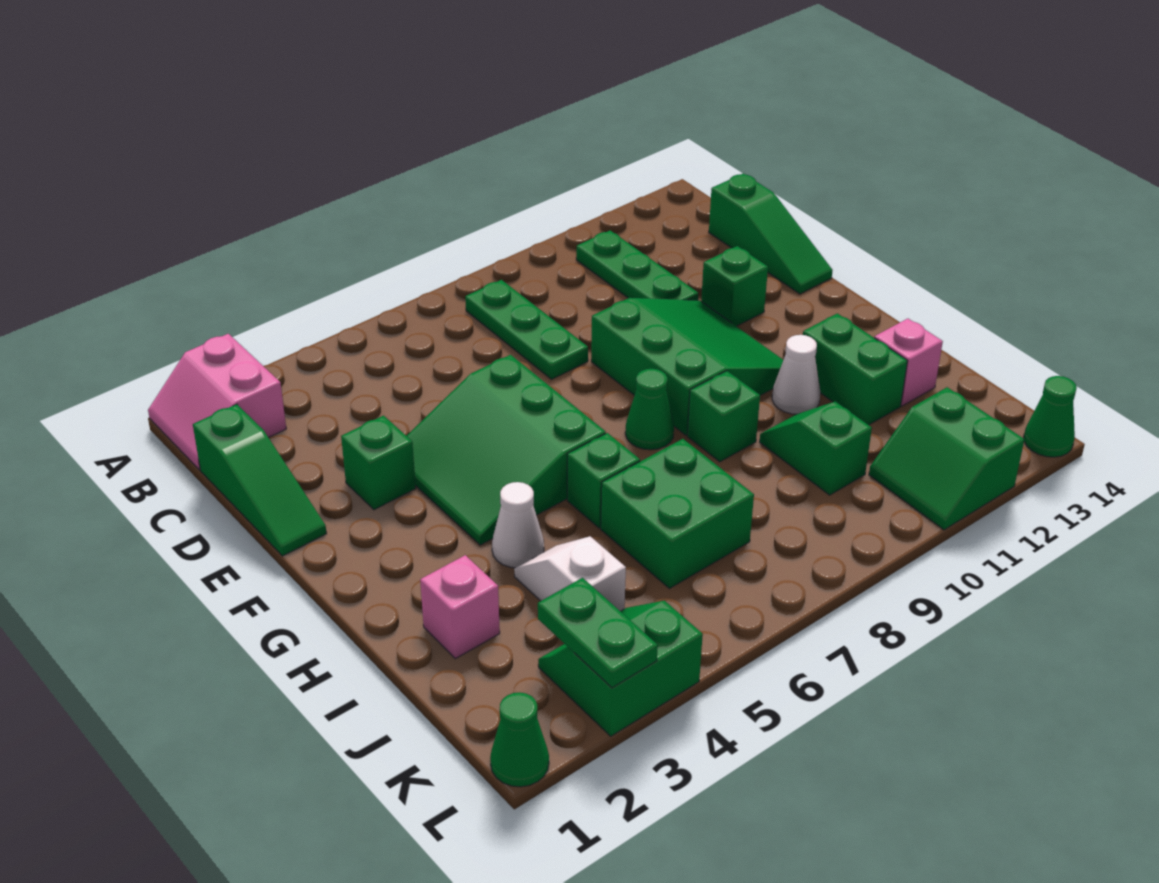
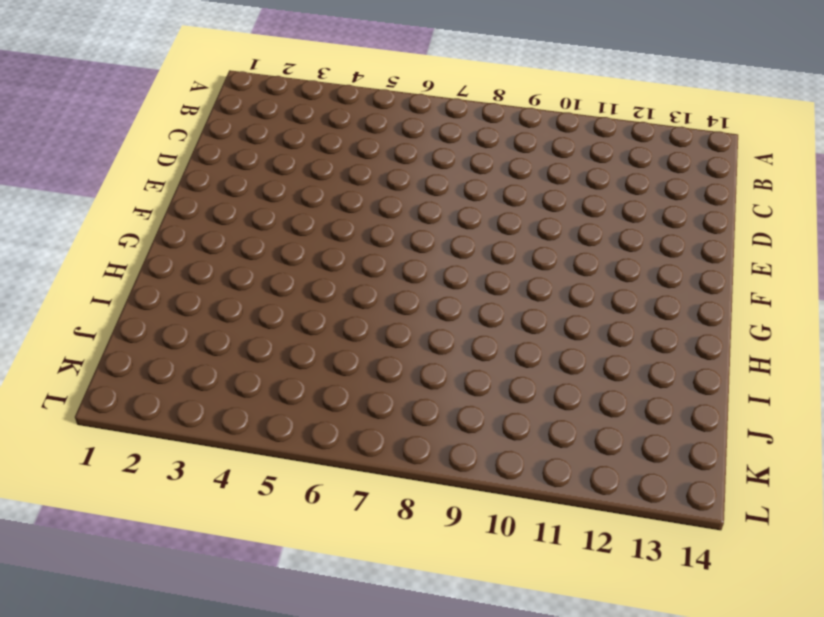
none -> pink slope A1:B2 level 1 top 2
none -> green plate B8:D8 level 1
none -> green plate B11:D11 level 1

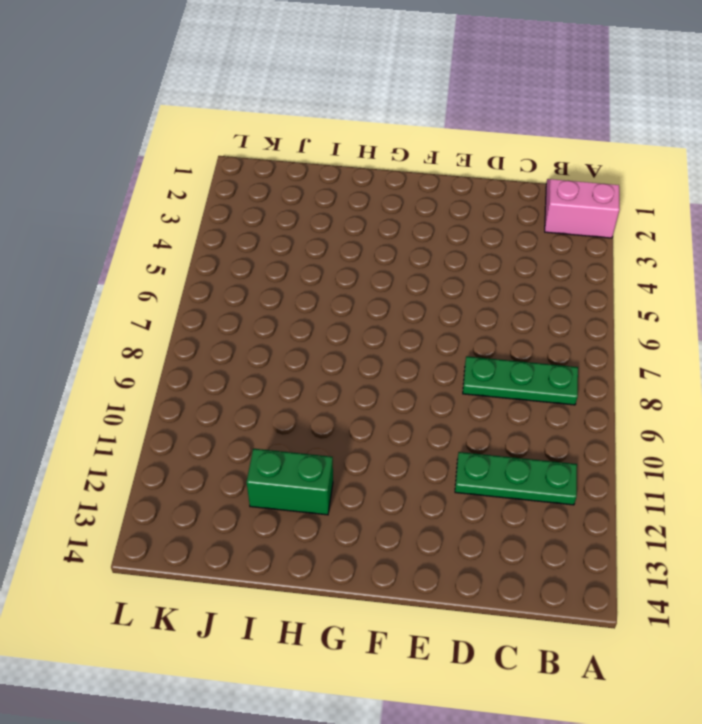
none -> green slope C1:E1 level 1 top C
none -> green slope C14:E14 level 1 top C
none -> green brick E3 level 1

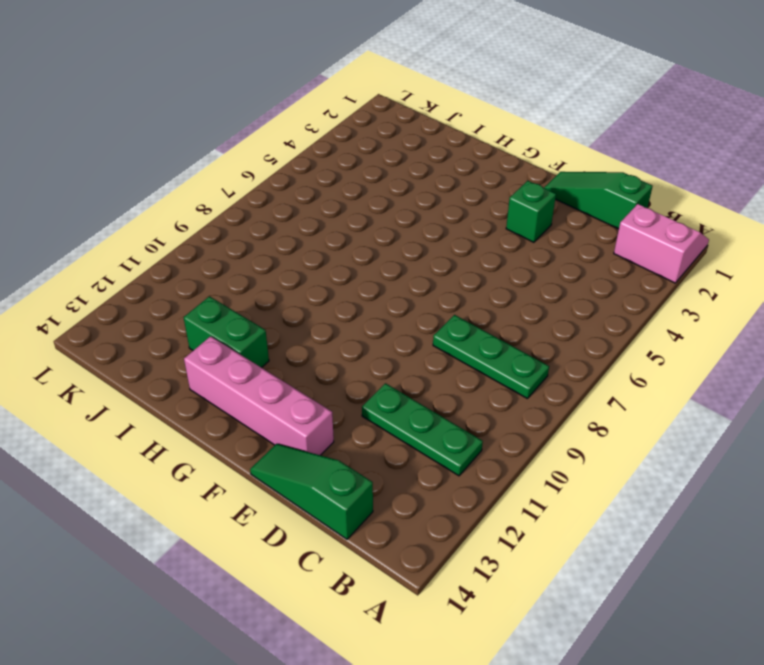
pink brick E13:H13 level 1 -> none
none -> green slope E4:G6 level 1 top 6
none -> green slope E9:G11 level 1 top 9
none -> green brick E12 level 1

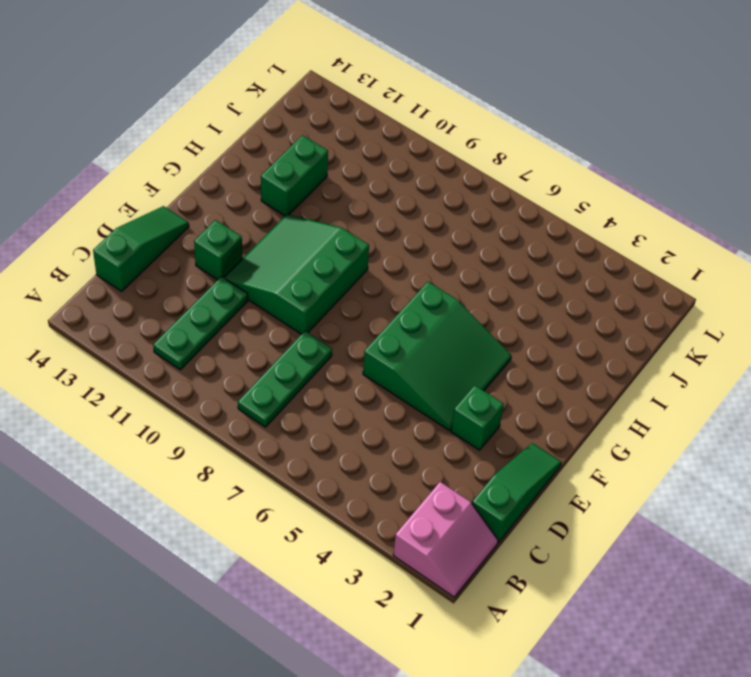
none -> green cone G8 level 1
none -> white cone H4 level 1
none -> green brick H6 level 1

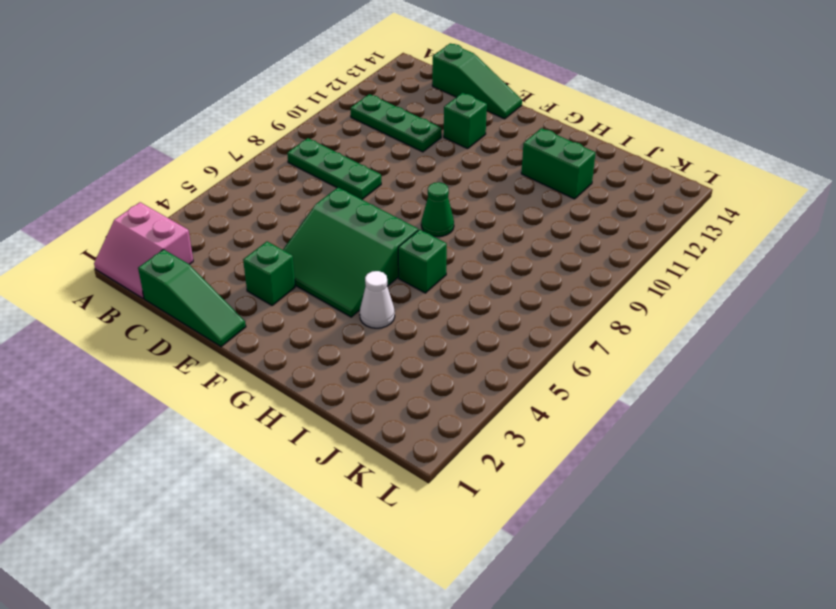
none -> green slope E9:G11 level 1 top 9
none -> green brick H9 level 1
none -> white cone H11 level 1

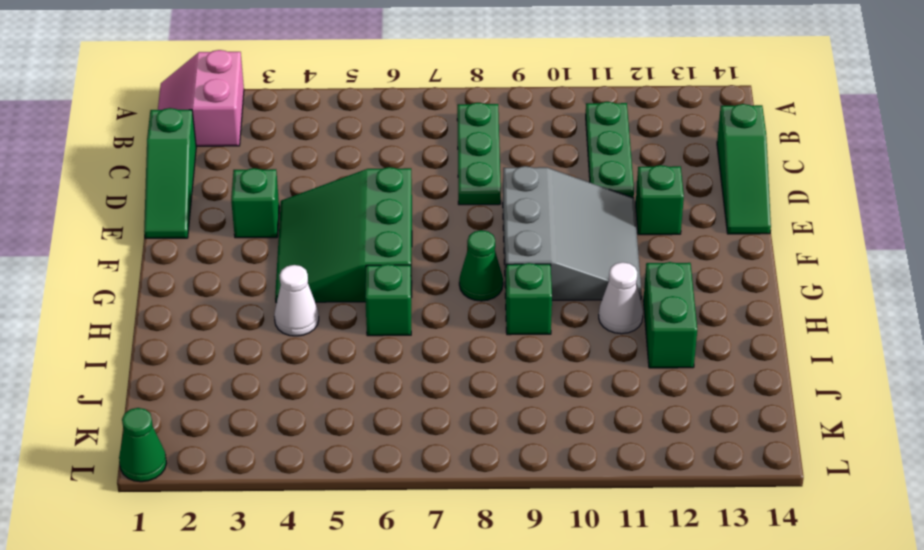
grey slope E9:G11 level 1 top 9 -> green slope E9:G11 level 1 top 9
none -> pink brick I2 level 1
none -> white slope I4:J4 level 1 top J
none -> green brick I6:J7 level 1

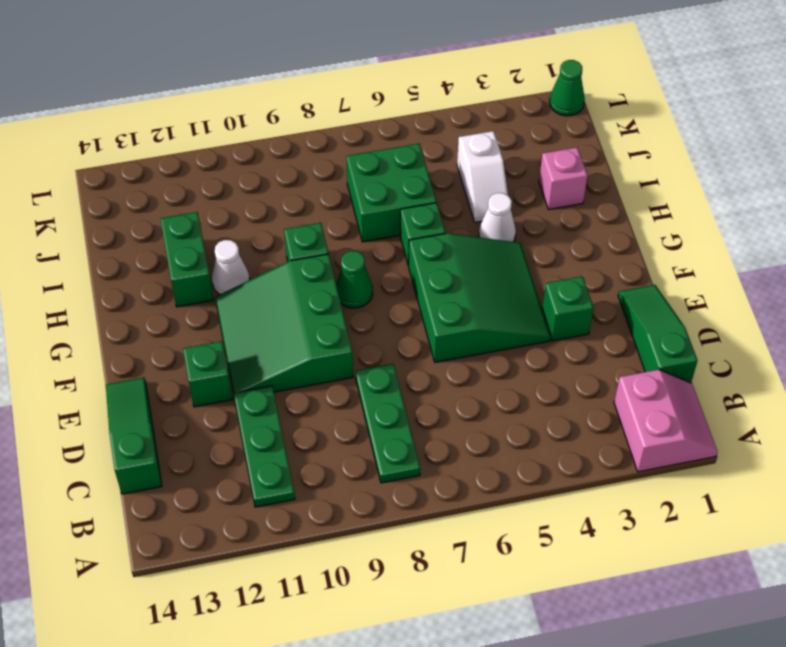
none -> green slope I10:J10 level 1 top J
none -> pink brick I13 level 1
none -> green slope K3:L4 level 1 top L

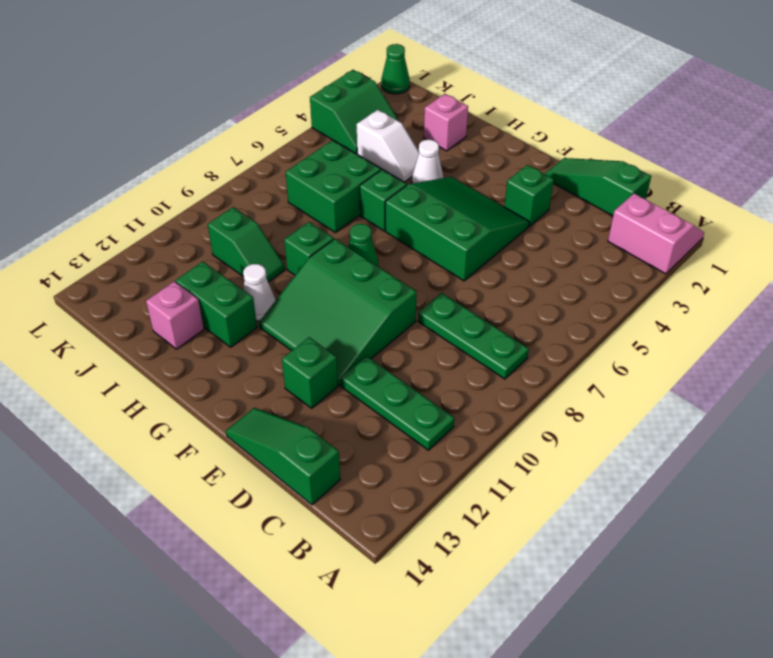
none -> green slope K11:L12 level 1 top 12
none -> green cone L14 level 1
none -> green plate K3:L3 level 2

